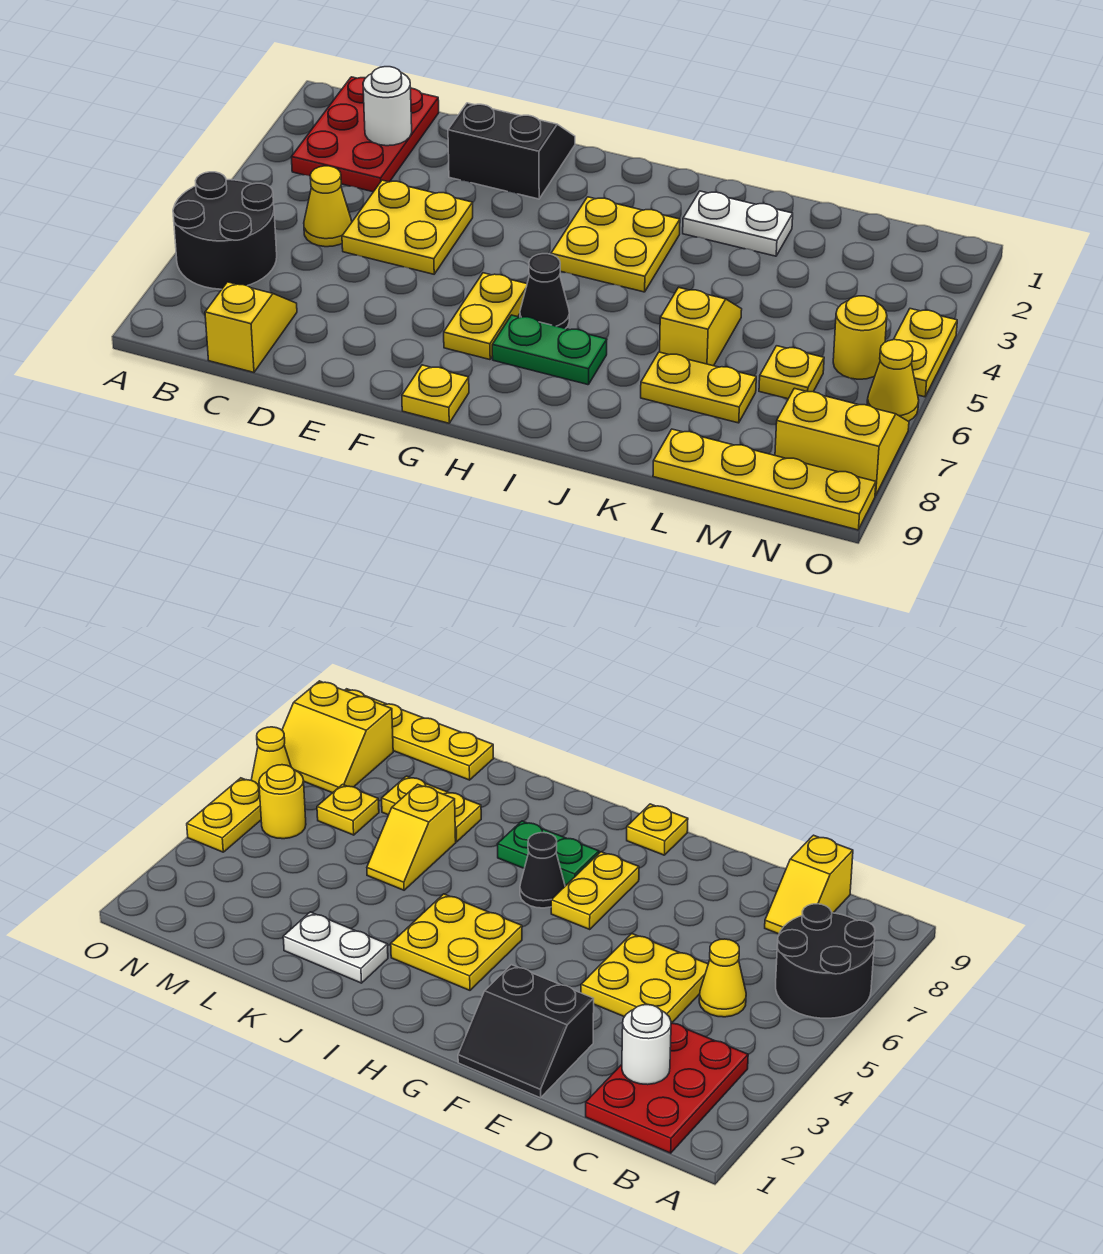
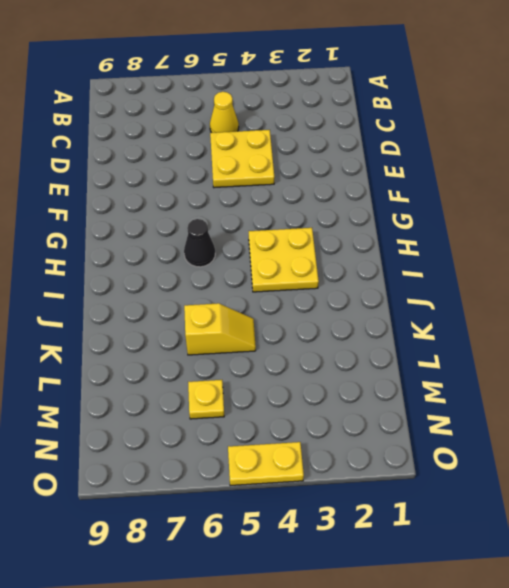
none -> black round brick A6:B7 level 1
none -> red plate B1:C3 level 1
none -> yellow slope C8:C9 level 1 top 9

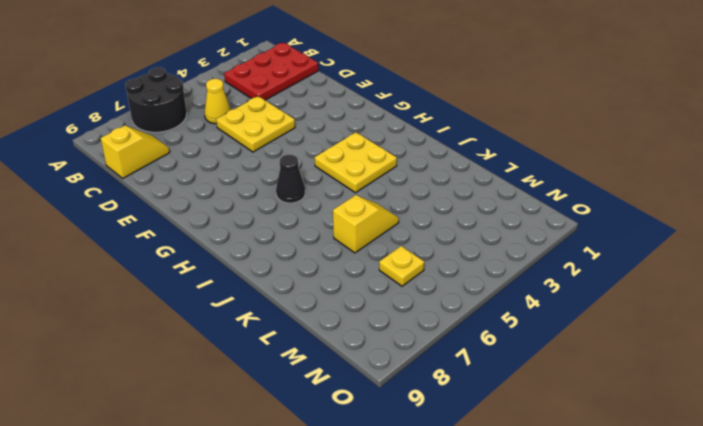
none -> black slope E1:F2 level 1 top 2
none -> yellow plate G6:G7 level 1
none -> yellow plate G9 level 1

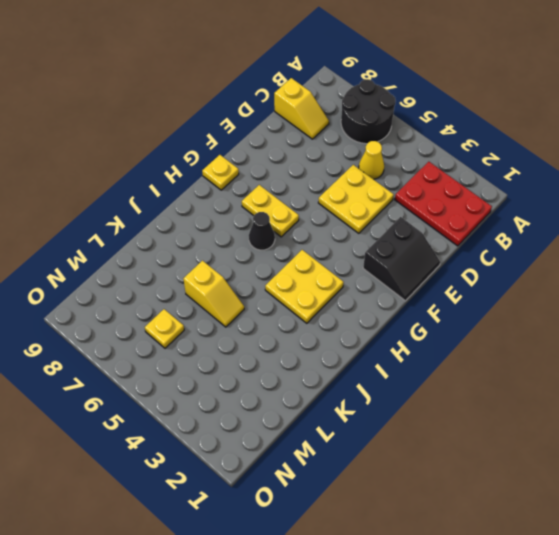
none -> green plate H7:I7 level 1
none -> white plate J2:K2 level 1
none -> yellow plate K7:L7 level 1

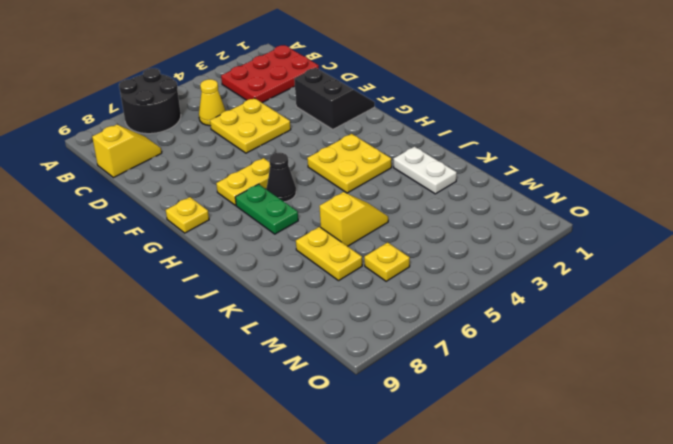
none -> yellow plate L9:O9 level 1
none -> yellow round brick N5 level 1
none -> yellow slope N7:O8 level 1 top 8

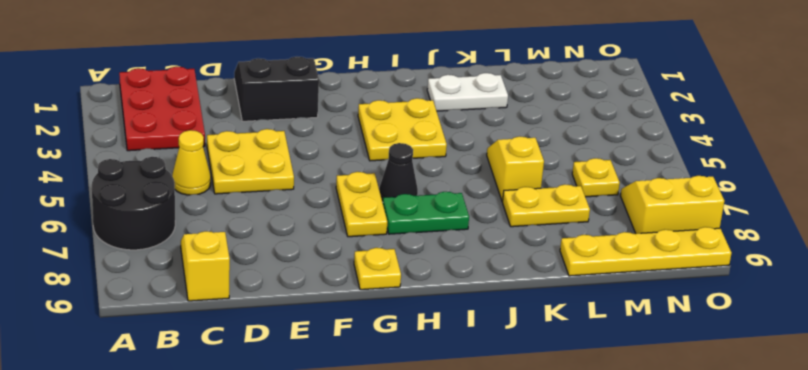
none -> yellow round brick N5 level 1
none -> yellow plate O4:O5 level 1
none -> yellow cone O6 level 1

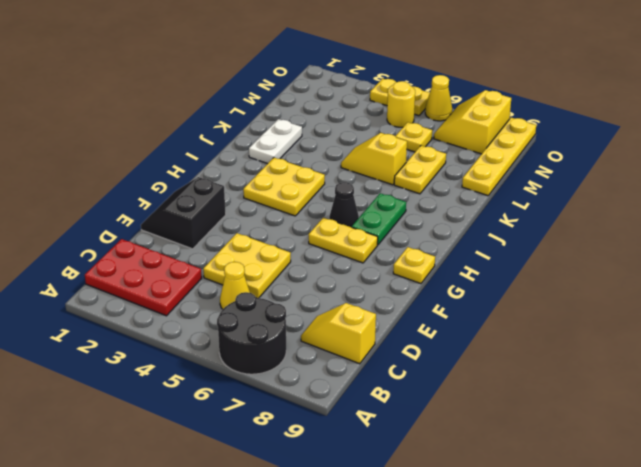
none -> white round brick C2 level 2

